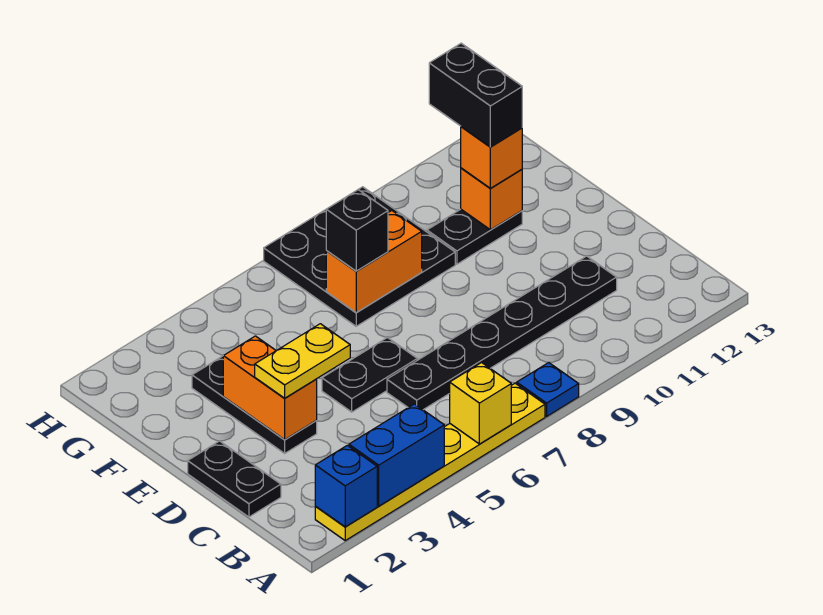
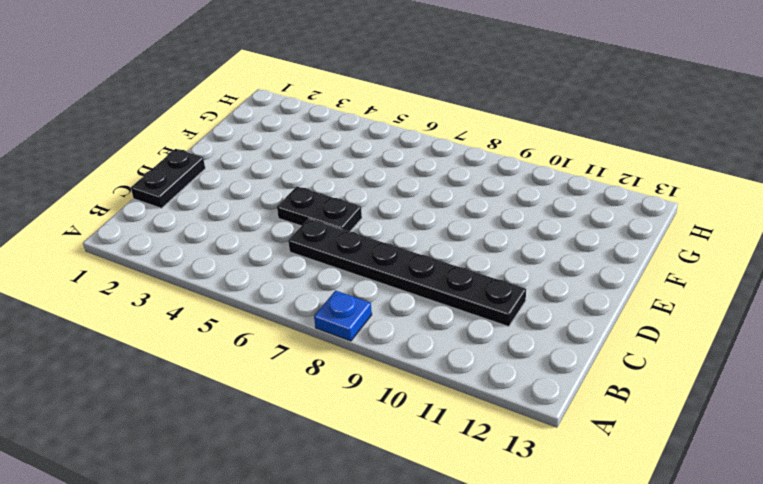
none -> yellow plate A2:A7 level 1
none -> black plate D3:F3 level 1
none -> black plate F7:H9 level 1

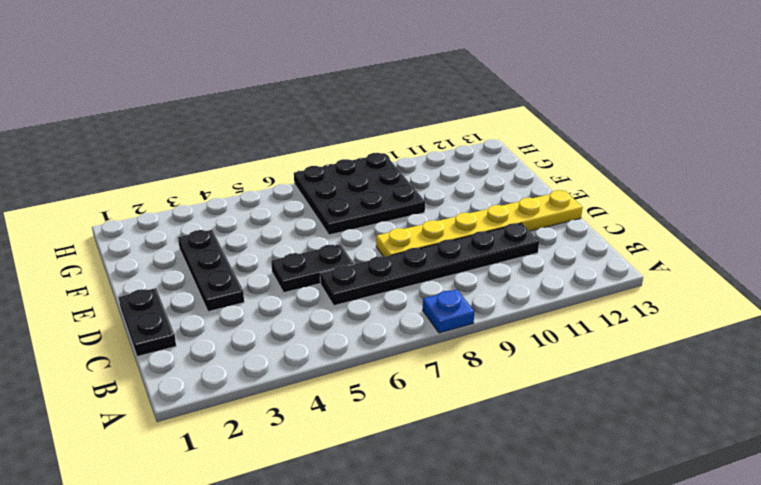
yellow plate D8:D13 level 1 -> yellow plate A2:A7 level 1
none -> black plate F10:F11 level 1
none -> blue brick A2 level 2
none -> blue brick A3:A4 level 2

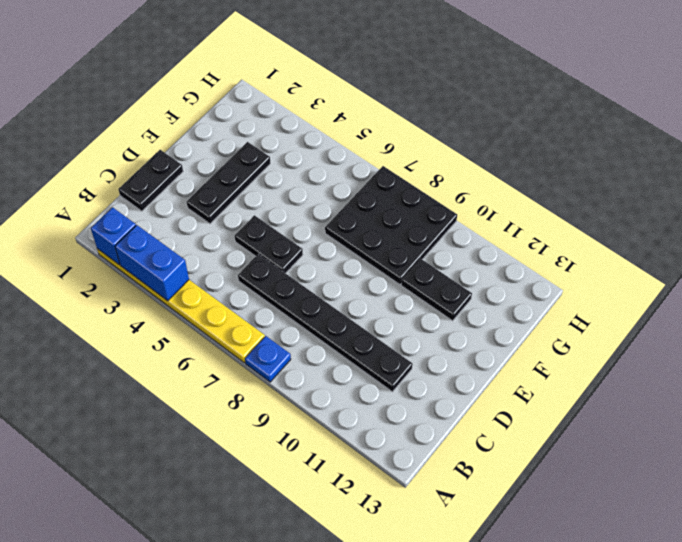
none -> yellow brick A6 level 2
none -> orange brick D3:E3 level 2
none -> orange brick F7:F8 level 2

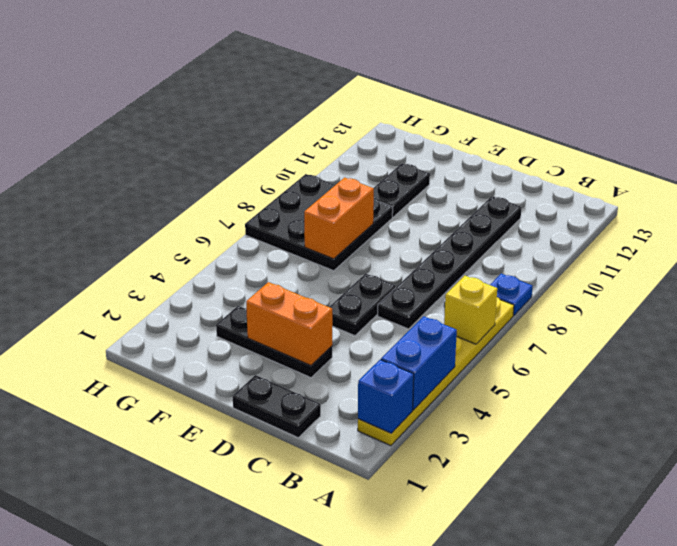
none -> orange brick F11 level 2
none -> yellow plate D3:D4 level 3
none -> black brick F7 level 3

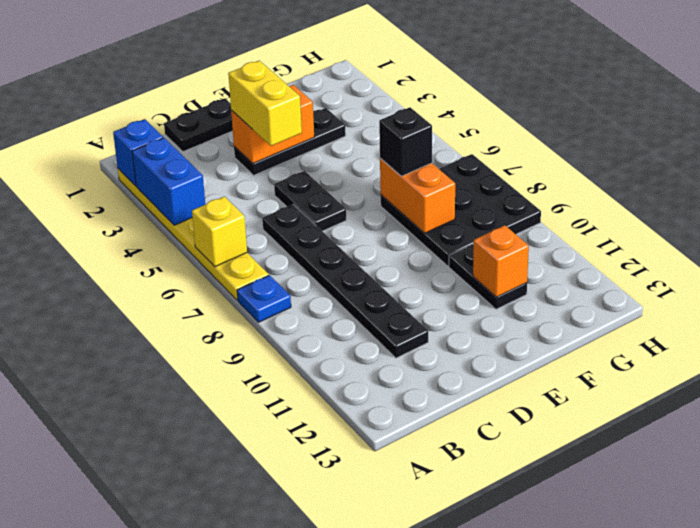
yellow brick D3:D4 level 3 -> yellow plate D3:D4 level 3
none -> orange brick F11 level 3
none -> black brick F11:G11 level 4

